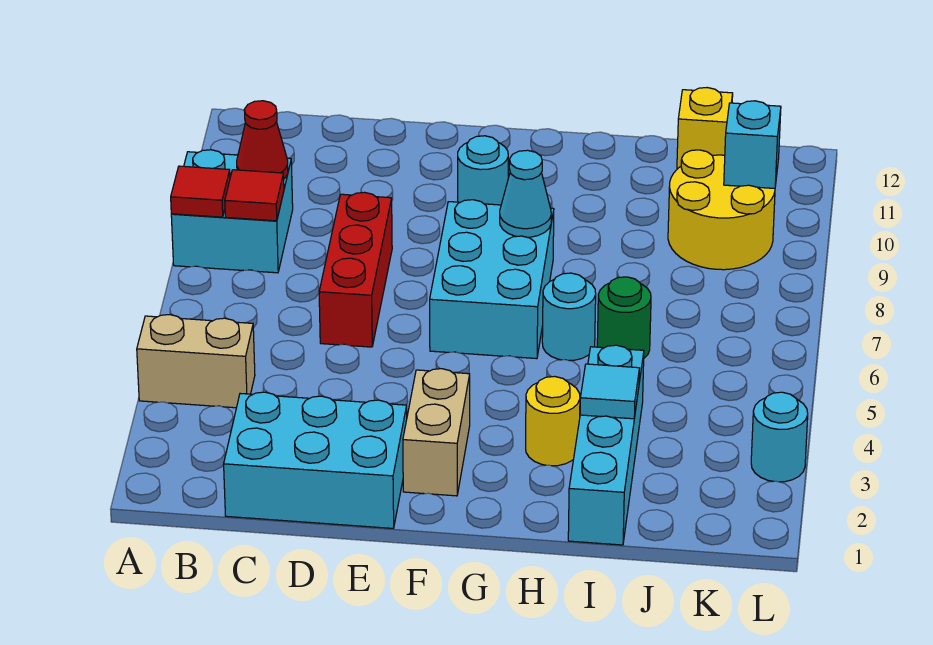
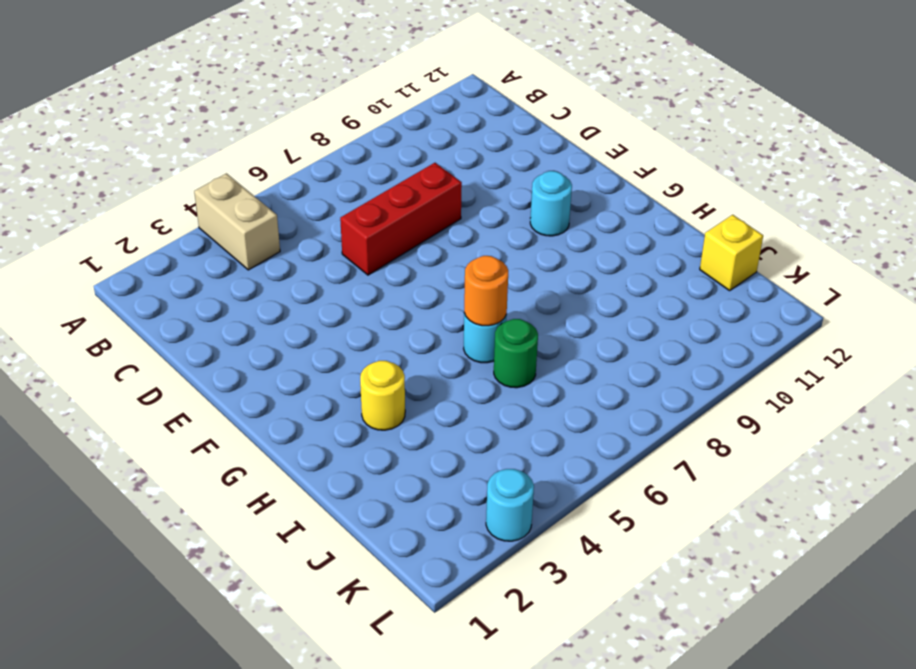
orange round brick H6 level 2 -> none
none -> cyan brick A8:B9 level 1
none -> cyan brick C1:E2 level 1
none -> tan brick F2:F3 level 1

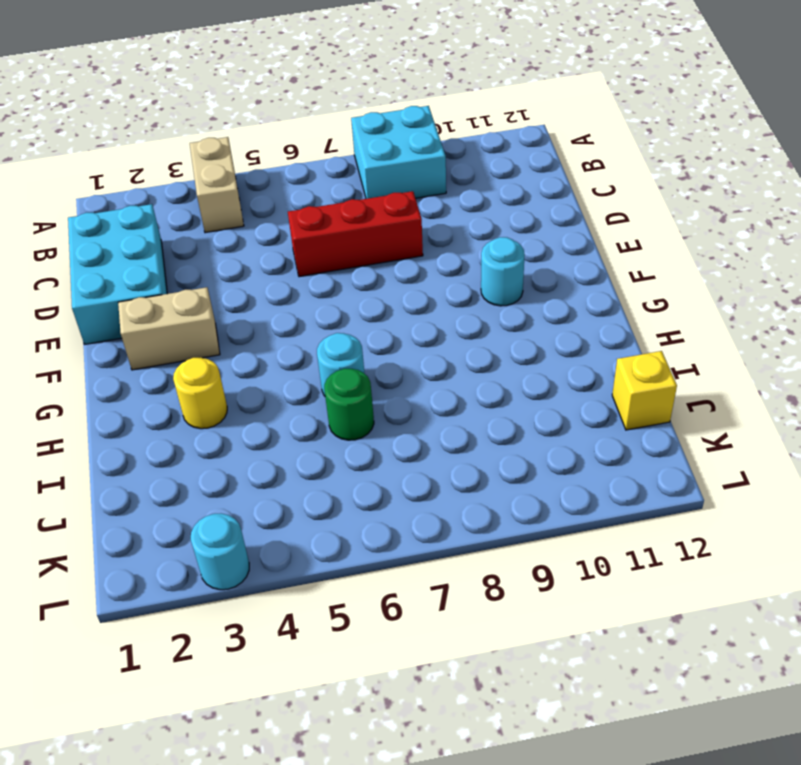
none -> cyan brick F6:G8 level 1
none -> cyan brick I1:I4 level 1
none -> yellow round brick J9:K10 level 1

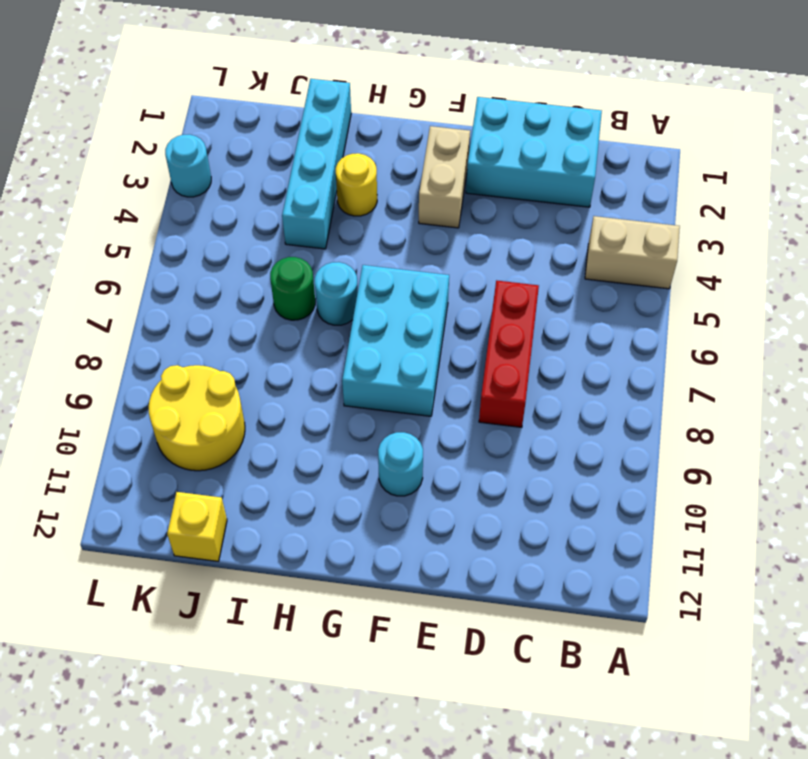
none -> cyan brick A8:B9 level 1
none -> red tile A8 level 2
none -> red tile B8 level 2

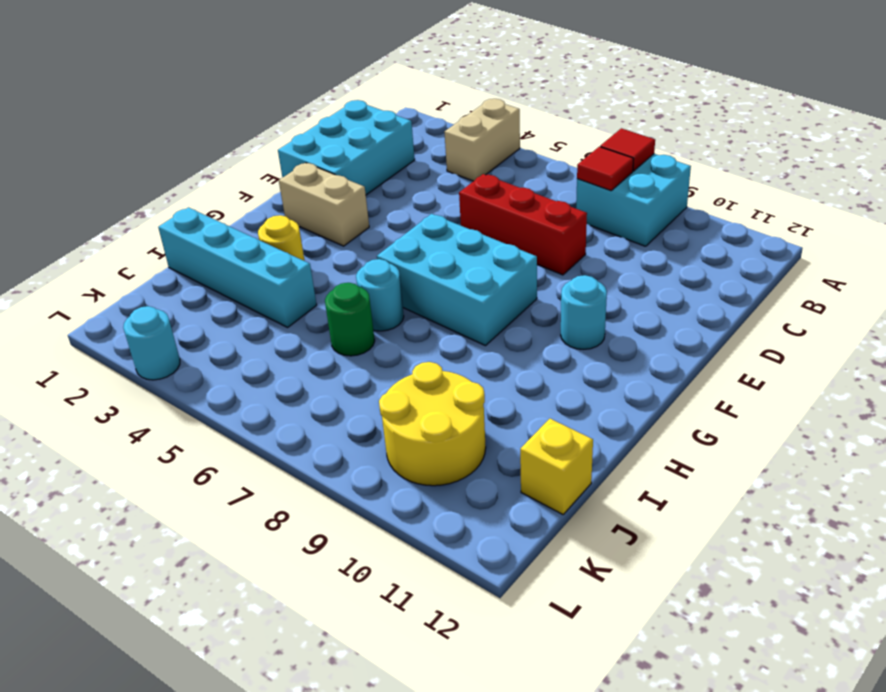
none -> red cone B9 level 2
none -> cyan cone G8 level 2
none -> cyan tile I3 level 2

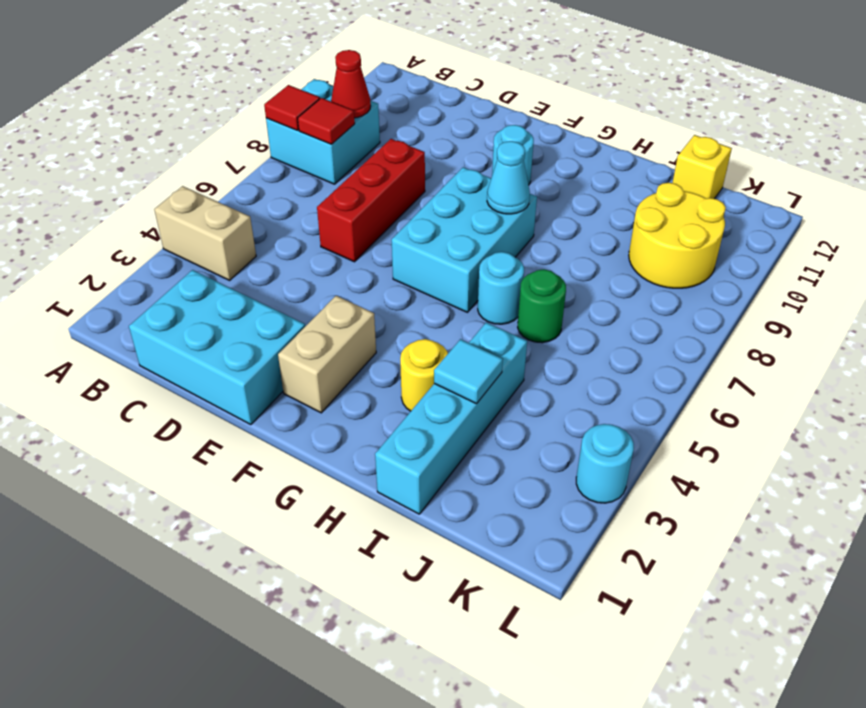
none -> cyan brick K10 level 2

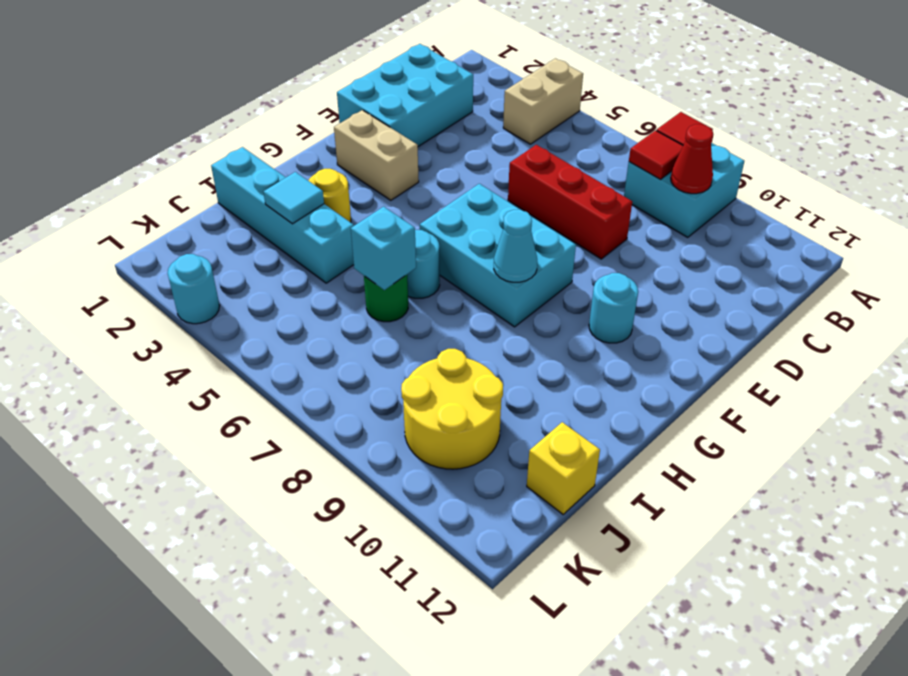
cyan brick I6 level 2 -> cyan brick K10 level 2

